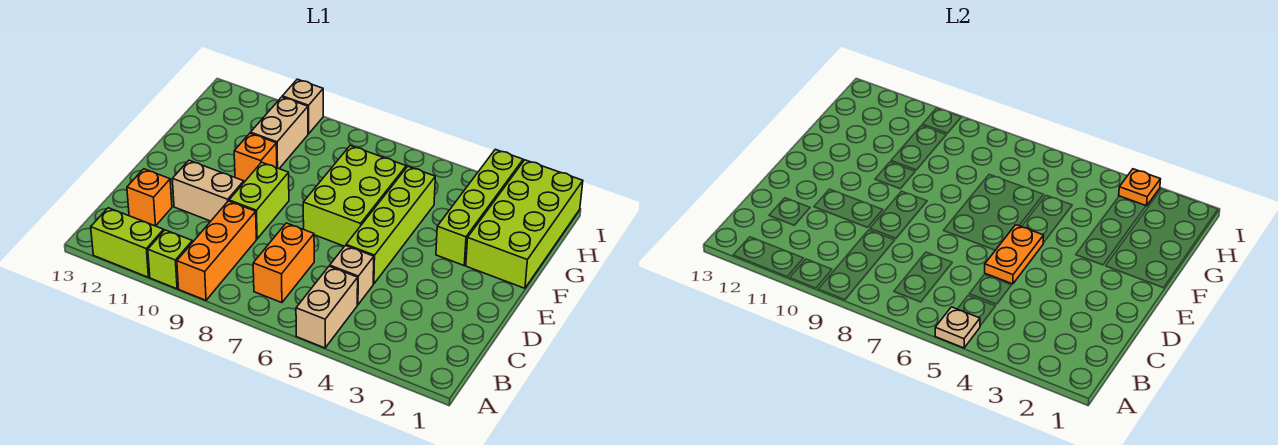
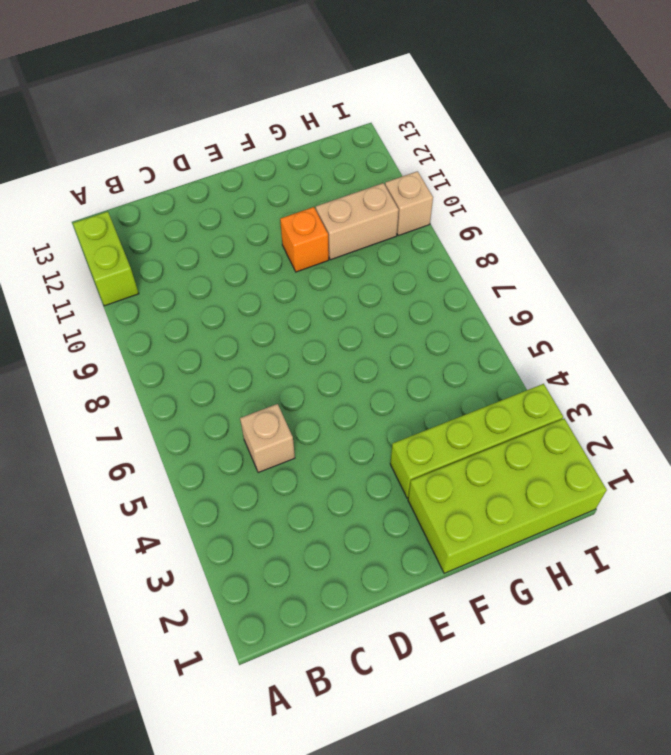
none -> tan brick A5:B5 level 1
none -> orange brick A9:C9 level 1
none -> lime brick A10 level 1

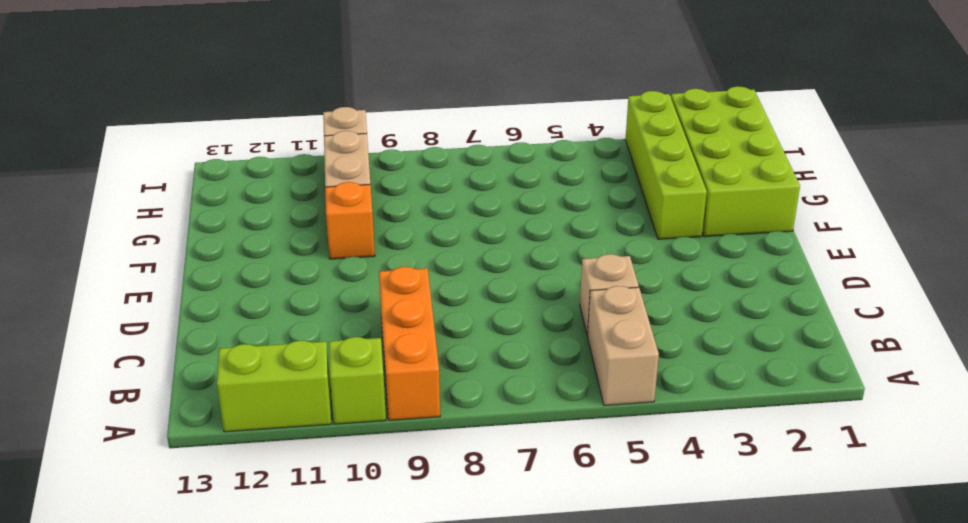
none -> orange brick B7:C7 level 1
none -> orange brick C12 level 1
none -> lime brick D5:G5 level 1

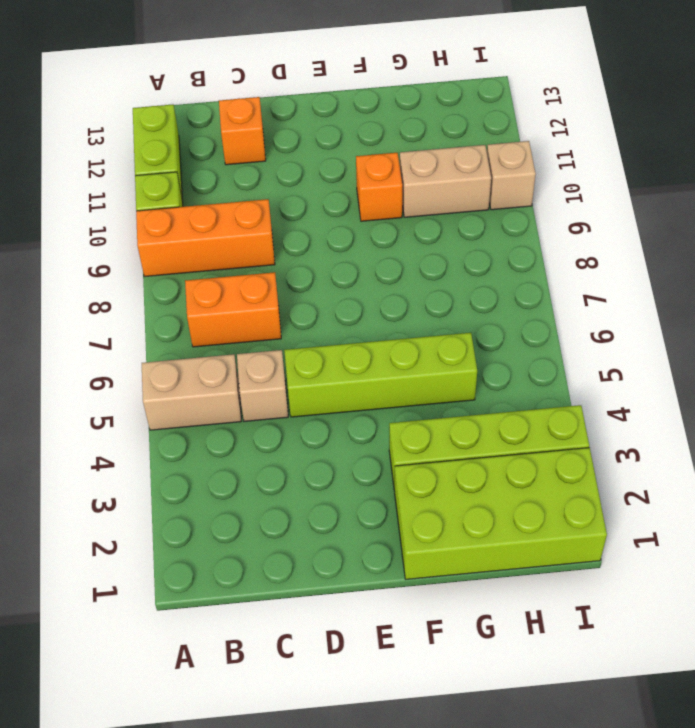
none -> lime brick D9:E9 level 1
none -> tan brick D10:D11 level 1
none -> lime brick E6:G7 level 1

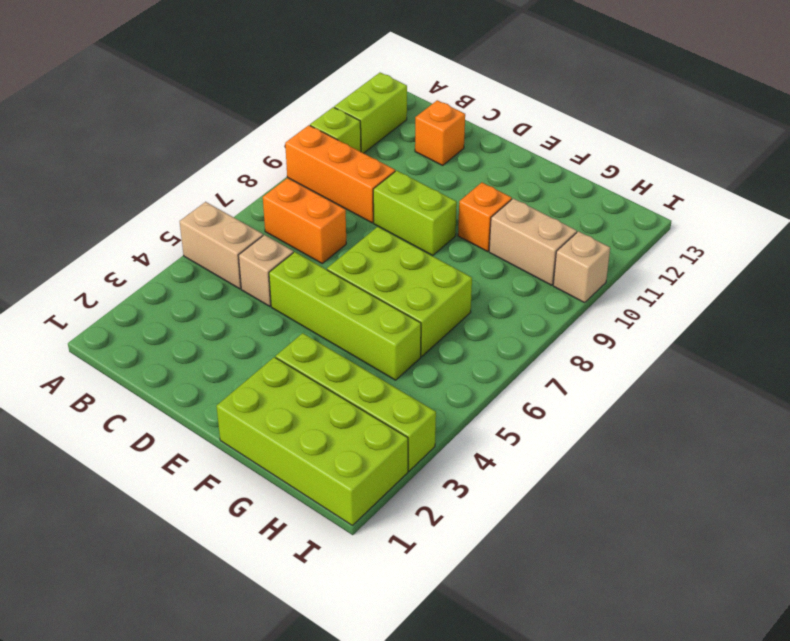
none -> tan brick D10:D11 level 1
none -> tan plate A5 level 2
none -> orange plate D5:E5 level 2

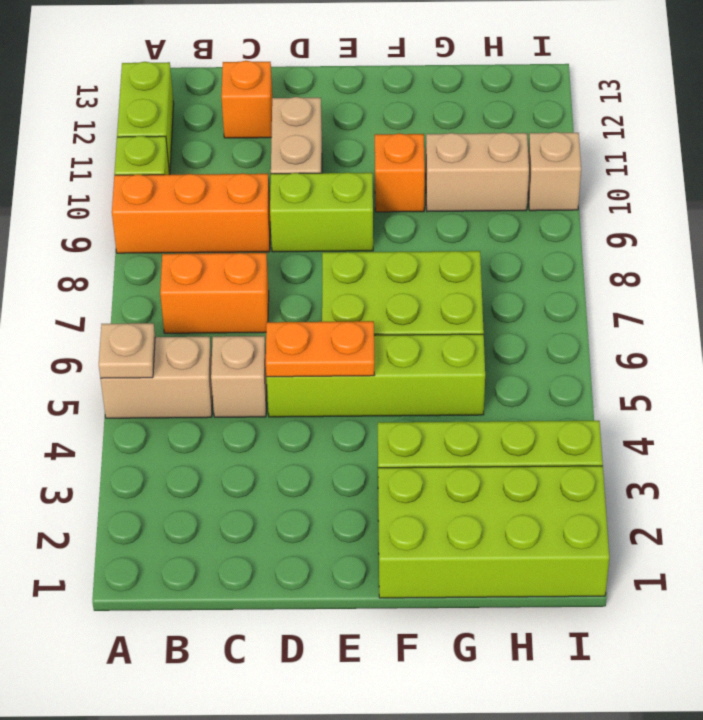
none -> orange plate I3 level 2

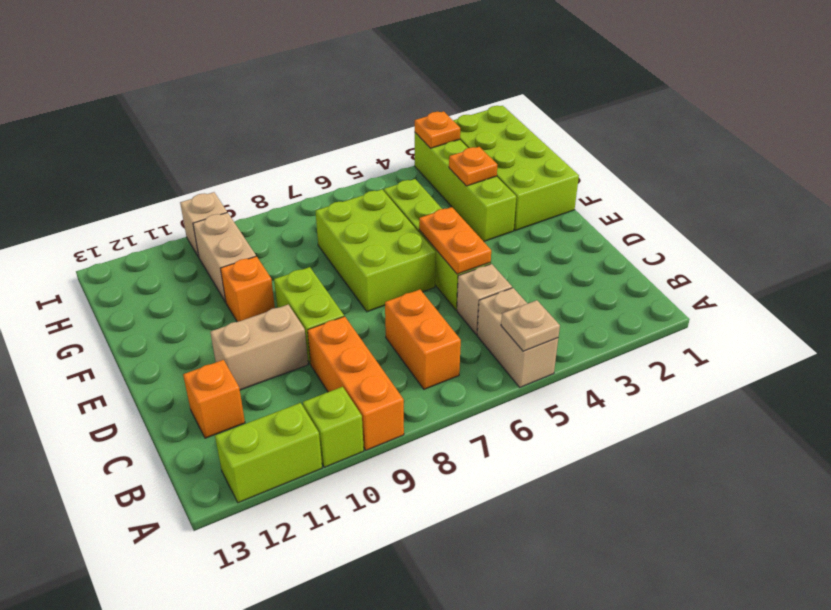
orange plate G3 level 2 -> none

